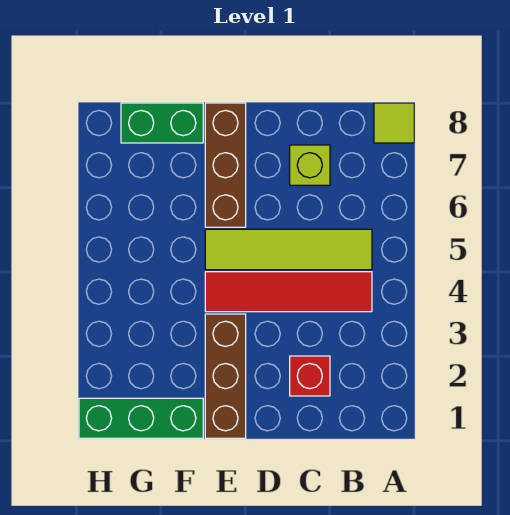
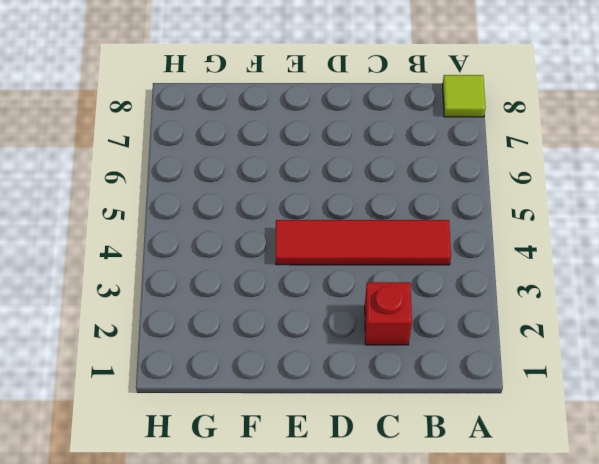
none -> lime tile B5:E5 level 1
none -> lime brick C7 level 1

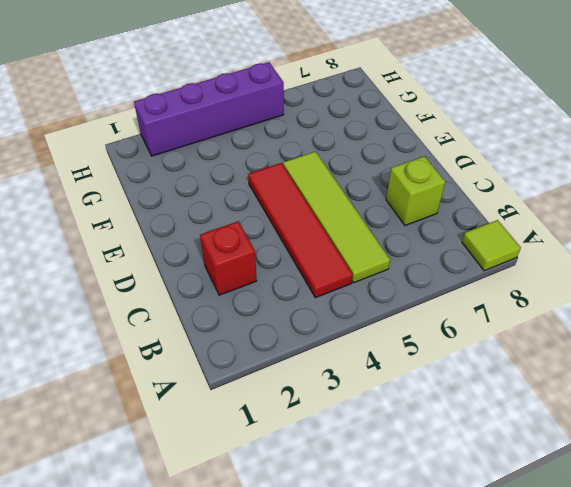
purple brick H2:H5 level 1 -> none
none -> brown brick E1:E3 level 1
none -> brown brick E6:E8 level 1

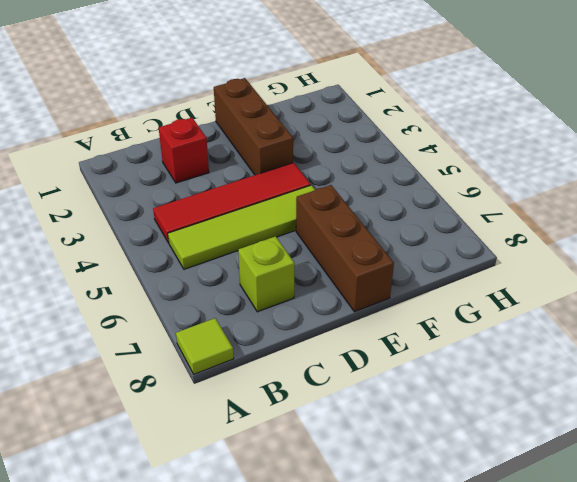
none -> green brick F1:H1 level 1
none -> green brick F8:G8 level 1

